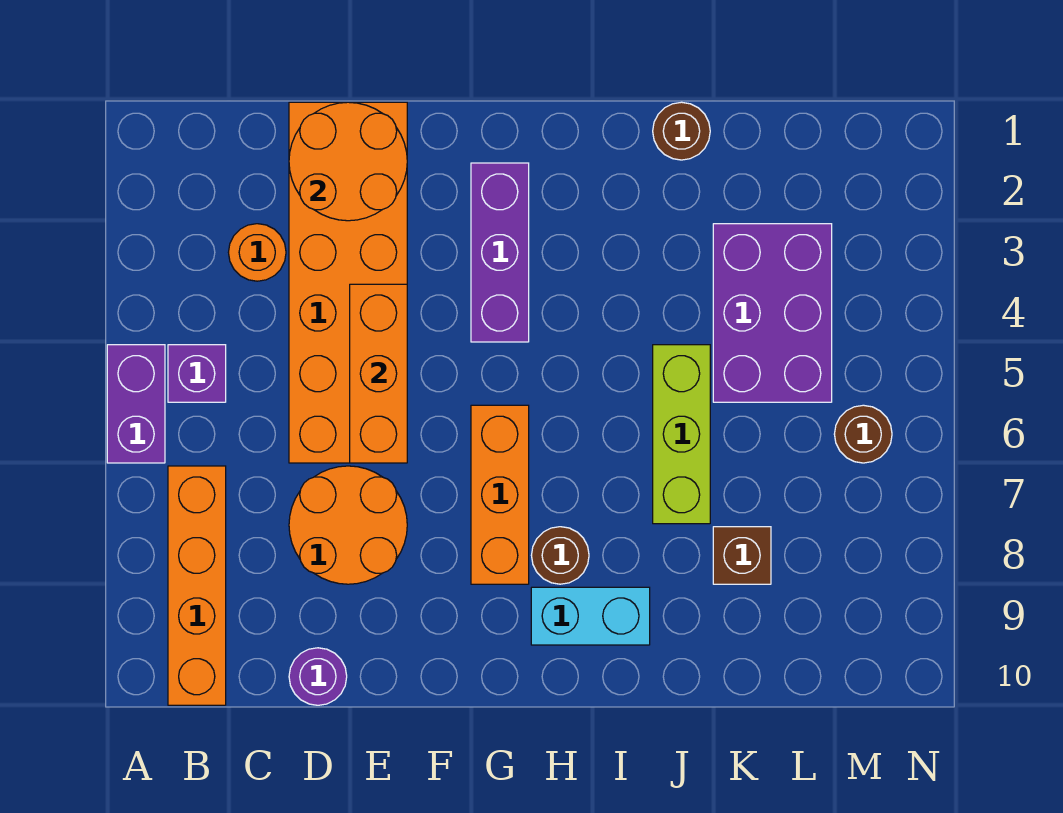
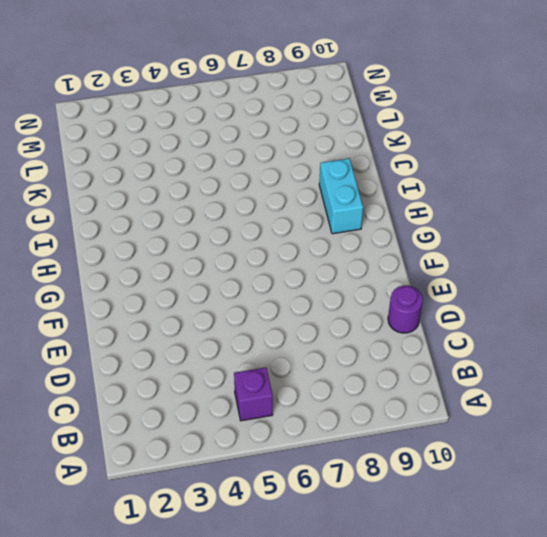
none -> purple brick A5:A6 level 1
none -> orange brick B7:B10 level 1
none -> orange round brick C3 level 1

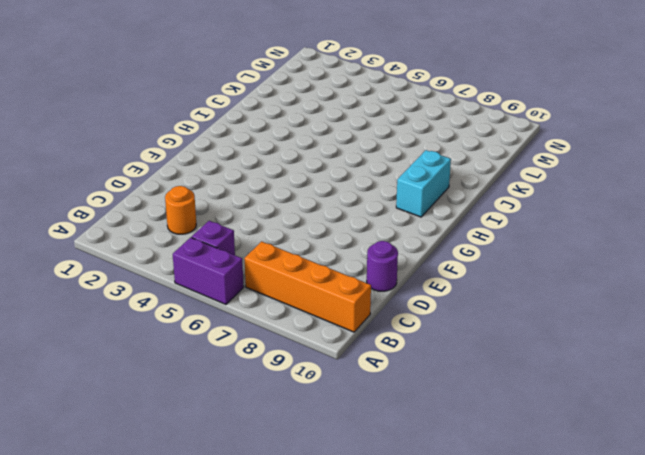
none -> orange brick D1:E6 level 1
none -> orange round brick D7:E8 level 1
none -> purple brick G2:G4 level 1

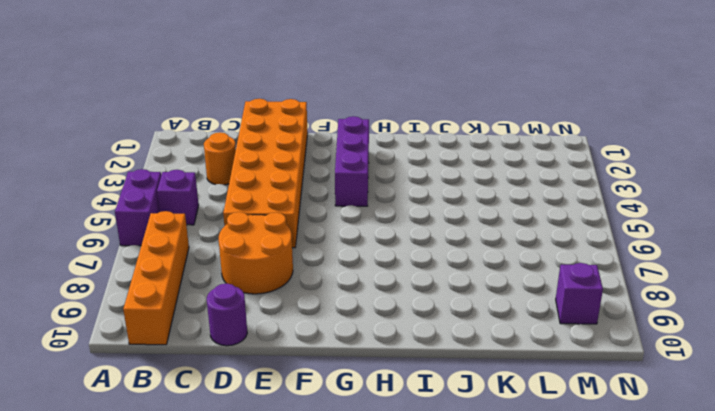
purple brick M9 level 1 -> none
none -> orange brick G6:G8 level 1
none -> brown round brick H8 level 1
none -> cyan brick H9:I9 level 1

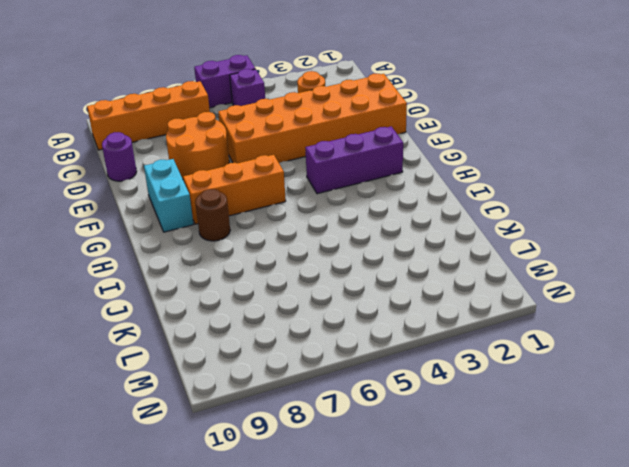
cyan brick F9:G9 level 1 -> cyan brick H9:I9 level 1
none -> brown round brick J1 level 1
none -> lime brick J5:J7 level 1
none -> purple brick K3:L5 level 1

